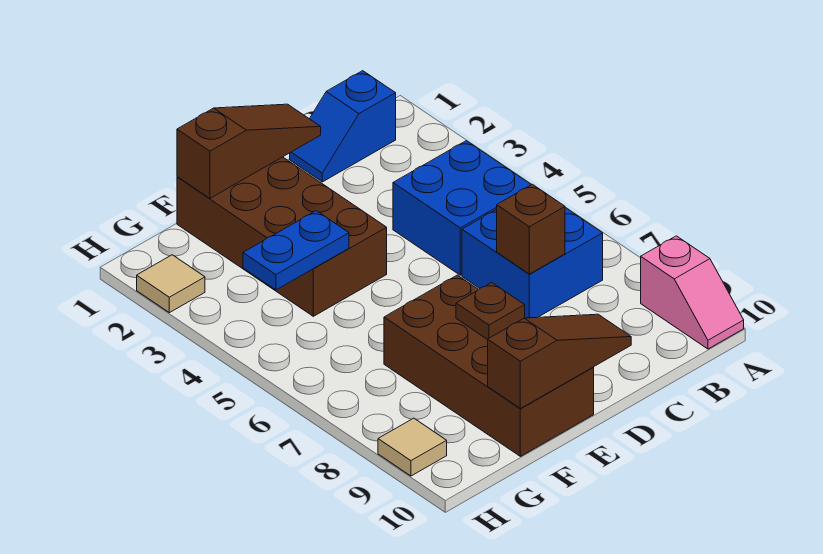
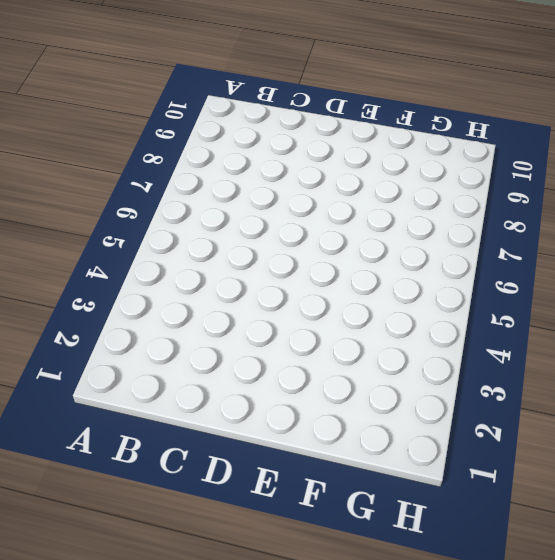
none -> pink slope A9:A10 level 1 top 9
none -> blue slope B1:C1 level 1 top B
none -> blue brick B4:C5 level 1

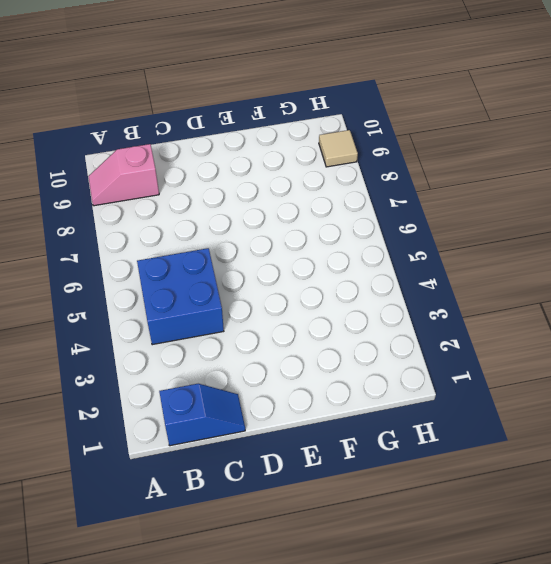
pink slope A9:B9 level 1 top B -> pink slope A9:A10 level 1 top 9
none -> blue brick B6:C7 level 1
none -> brown brick E1:F4 level 1
none -> brown brick E7:F10 level 1

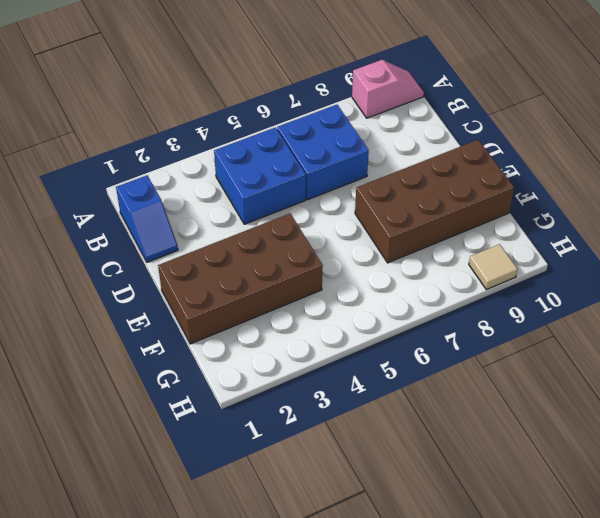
none -> tan tile H2 level 1
none -> brown brick C7 level 2
none -> brown slope D1:F1 level 2 top F

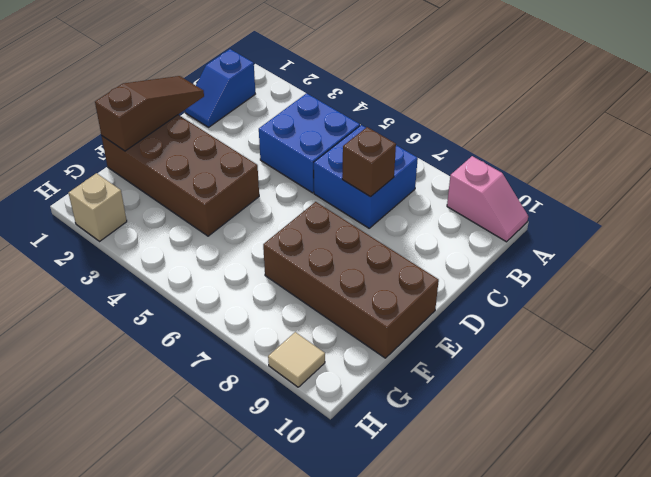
tan brick H2 level 1 -> tan tile H2 level 1
none -> brown slope D10:F10 level 2 top F
none -> brown plate E8 level 2
none -> blue plate F4:G4 level 2

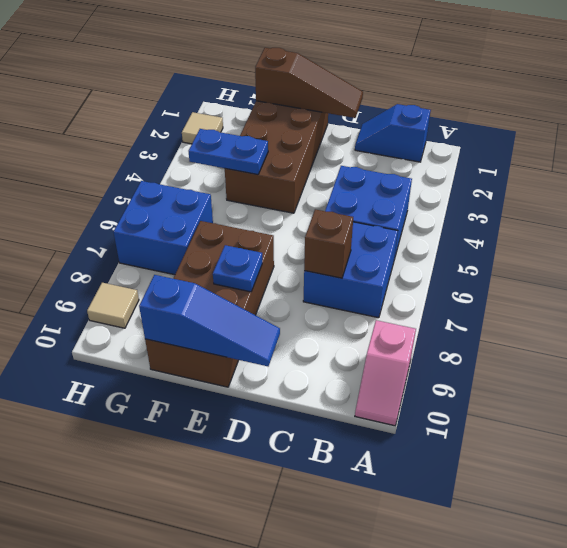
blue slope D10:F10 level 2 top F -> brown slope D10:F10 level 2 top F
blue plate E8 level 2 -> brown plate E8 level 2
blue brick G6:H7 level 1 -> none

